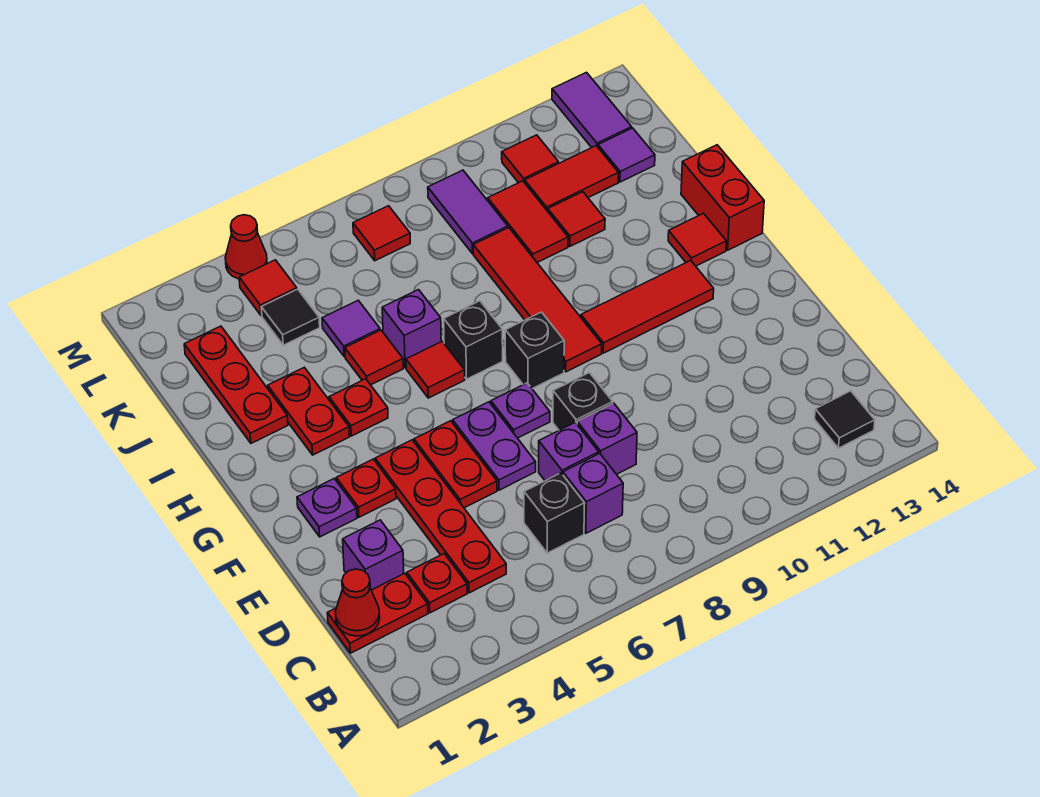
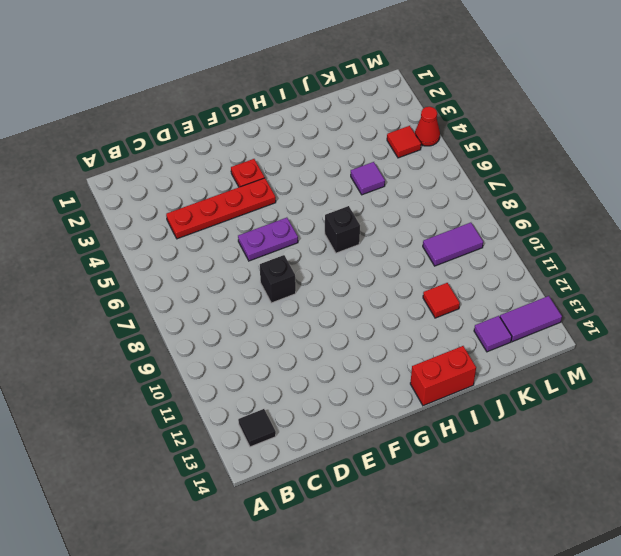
none -> red plate C1:C2 level 1
none -> red plate C3 level 1
none -> black brick C6 level 1
none -> purple brick C7 level 1

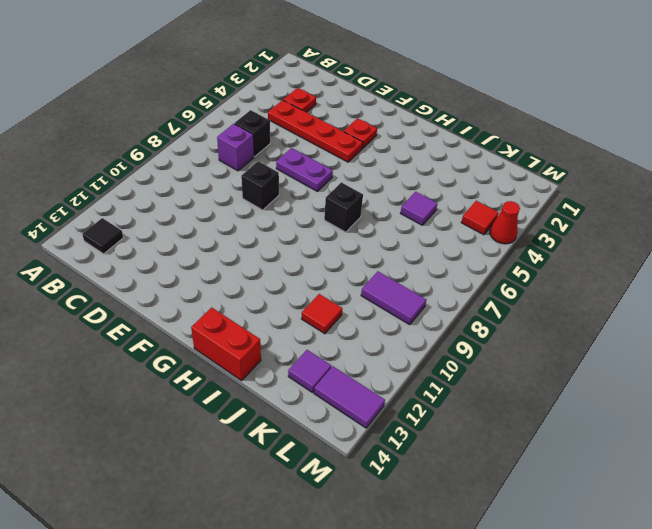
none -> red plate C1:C2 level 1
none -> purple brick D2 level 1
none -> purple brick D7 level 1
none -> purple brick D8 level 1

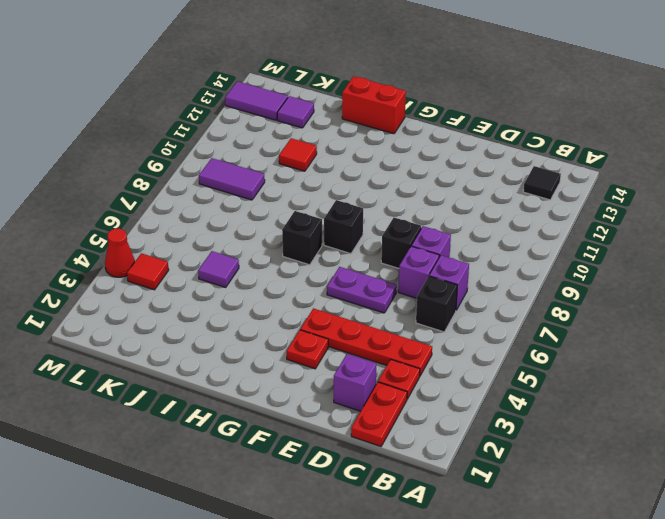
none -> red plate E5:F5 level 1
none -> purple plate F2 level 1
none -> purple plate F7 level 1
none -> red tile G9:J9 level 1

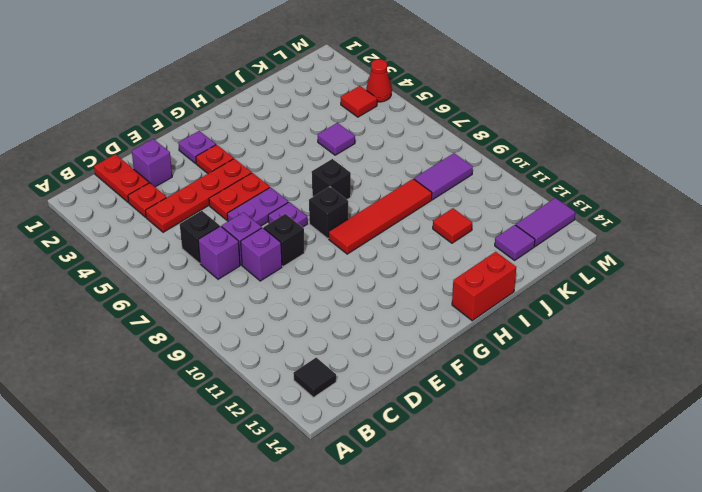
none -> red tile G10:G12 level 1
none -> red plate H3:I3 level 1
none -> red plate H4 level 1
none -> red tile H6 level 1

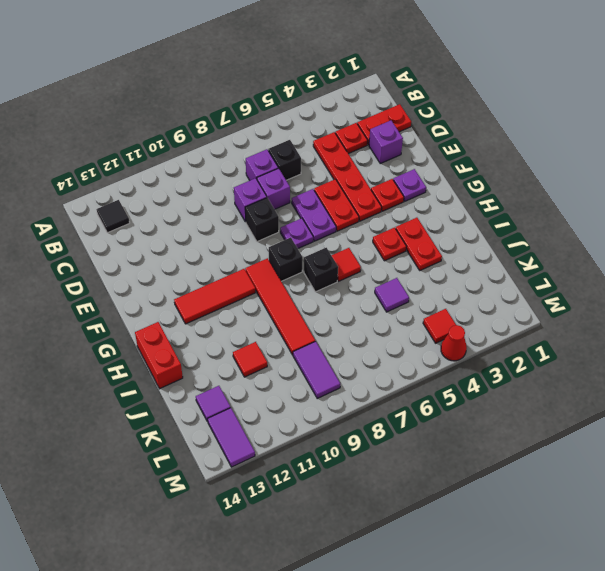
none -> red tile H13 level 1
none -> red plate I2:K2 level 1
none -> red tile I5 level 1
none -> purple brick I6 level 1

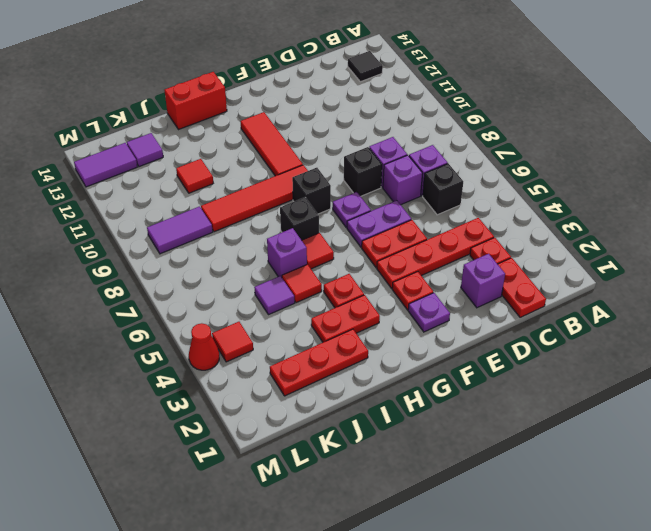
none -> red tile H13 level 1
none -> red tile J10:K10 level 1
none -> black tile K4 level 1
none -> red tile K11:K12 level 1

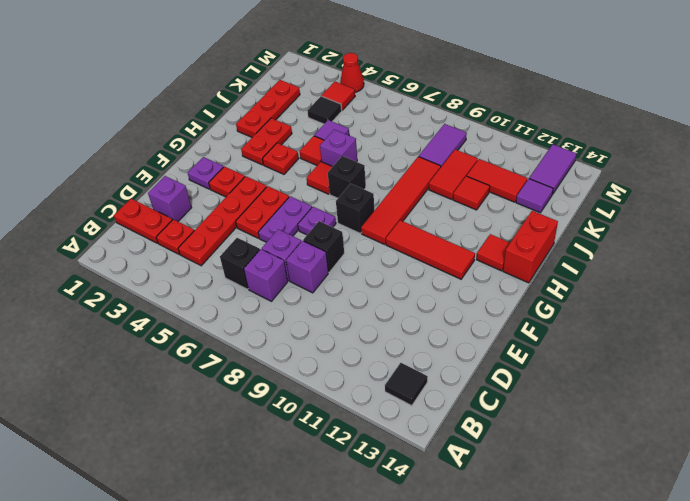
none -> red tile L7 level 1
none -> red tile L11 level 1
none -> red cone C1 level 2

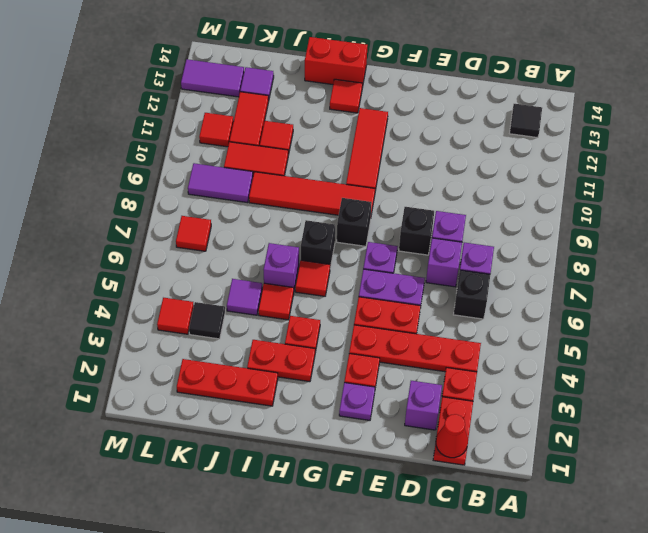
none -> red cone M4 level 1

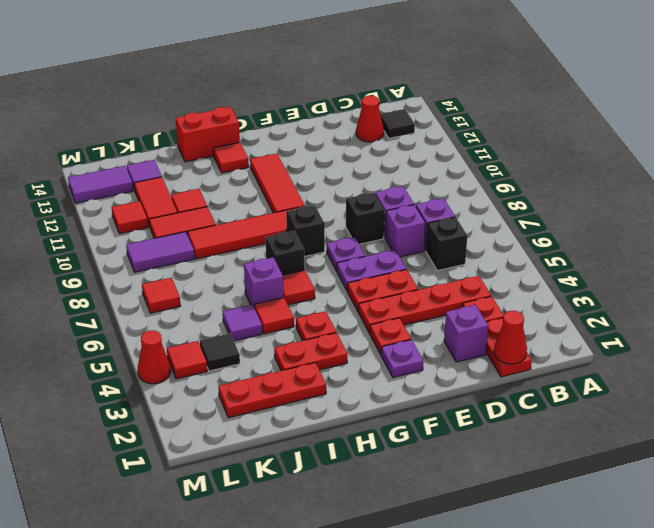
red cone C13 level 1 -> none

